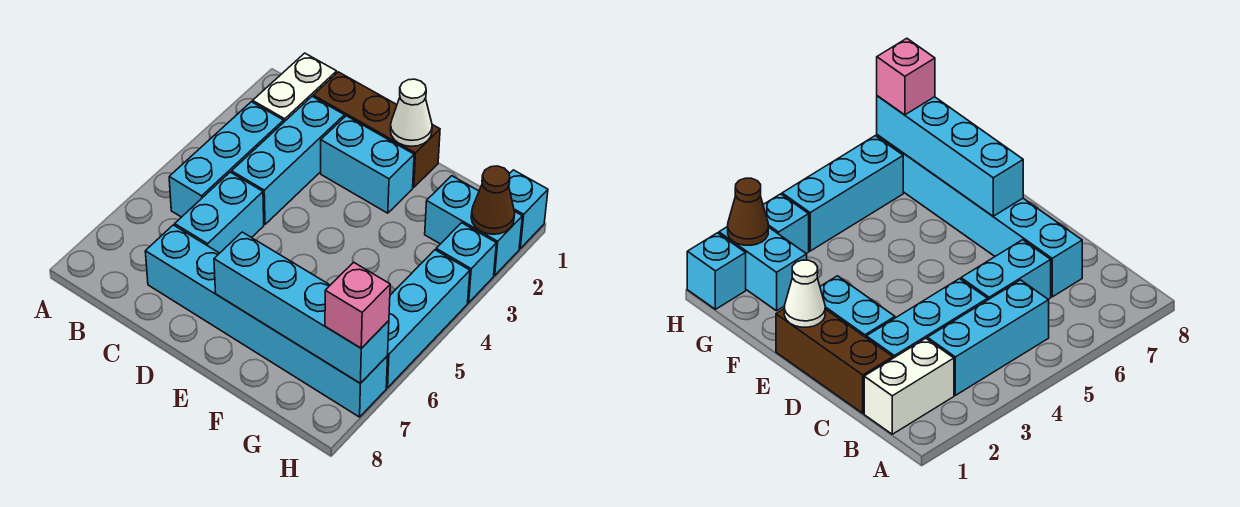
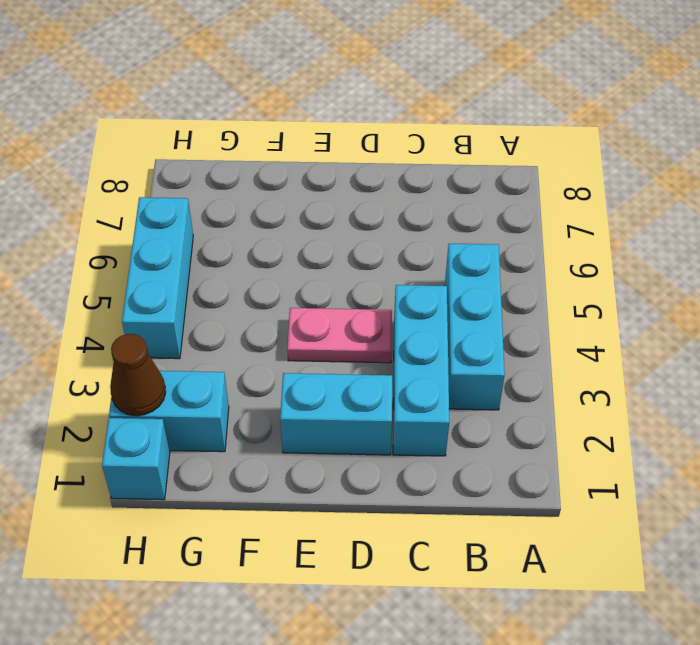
pink plate D4:E4 level 1 -> none
none -> white brick B1:B2 level 1
none -> brown brick C1:E1 level 1
none -> cyan brick C5:C6 level 1

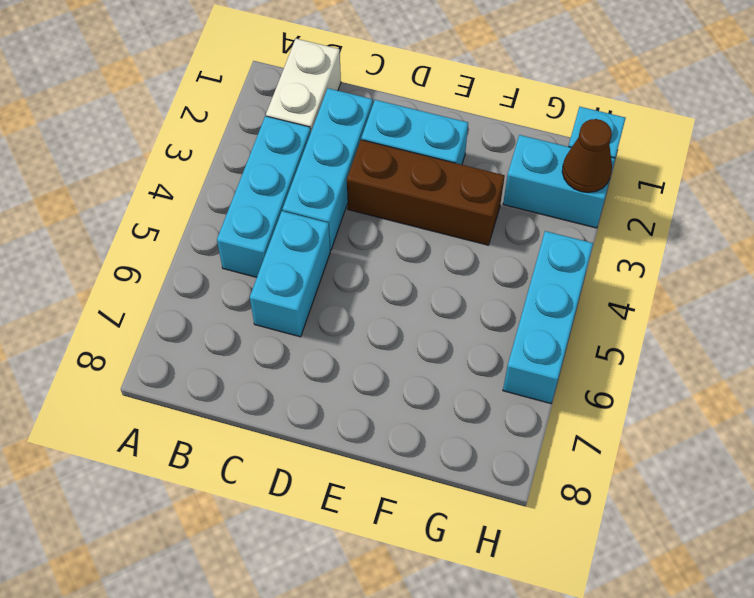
brown brick D3:F3 level 1 -> brown brick C1:E1 level 1
none -> cyan brick C7:H7 level 1
none -> cyan brick H3 level 1
none -> white cone E1 level 2

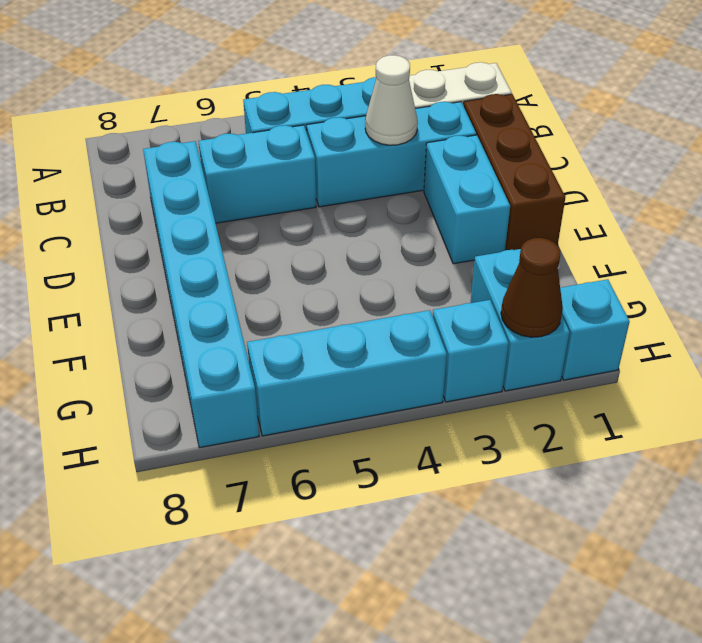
white cone C3 level 2 -> white cone E1 level 2
none -> cyan brick E7:H7 level 2
none -> pink brick H7 level 3

